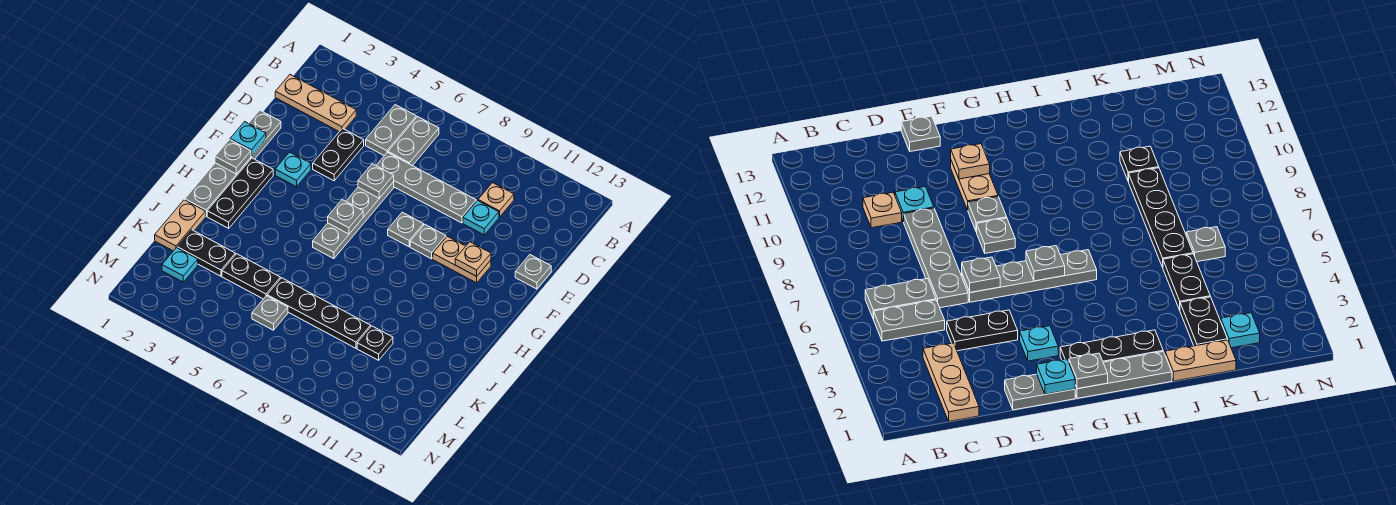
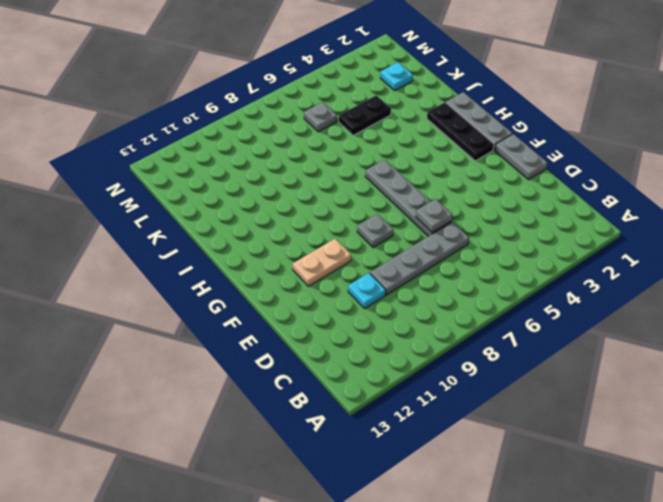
none -> grey plate B5:C5 level 1
none -> grey plate B6:C6 level 1
none -> tan plate C1:C3 level 1

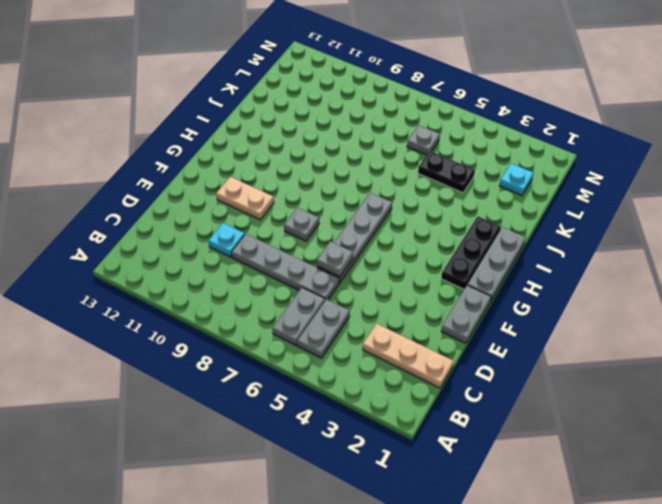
none -> tan plate C10 level 1
none -> black plate D4:E4 level 1
none -> grey plate E13 level 1

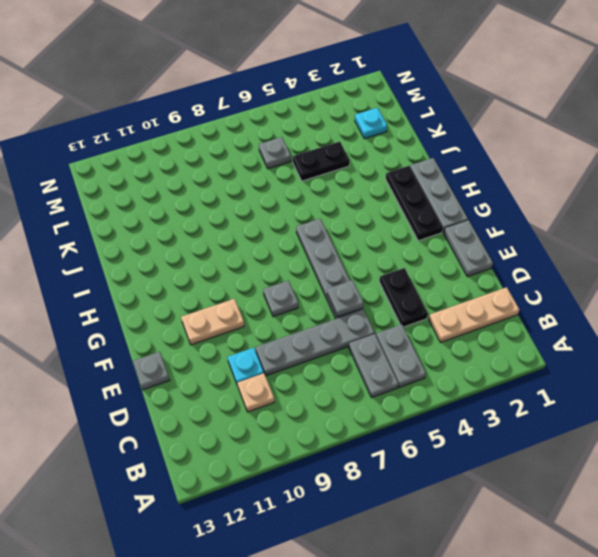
none -> cyan plate F3 level 1
none -> grey plate F9 level 1
none -> tan plate J1:K1 level 1

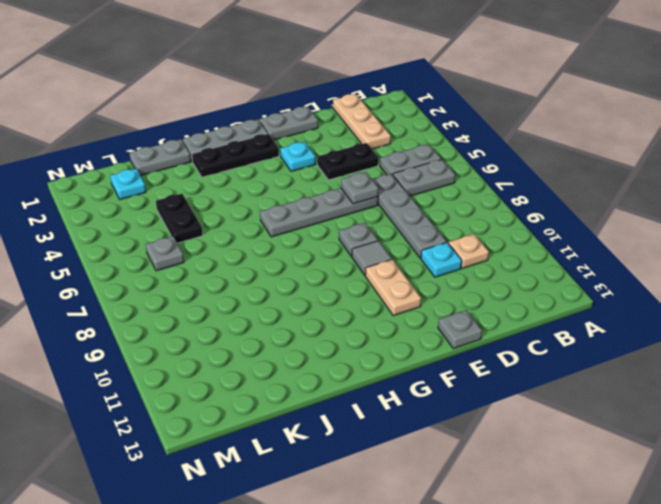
grey tile F9 level 1 -> grey plate F9 level 1
grey plate J1:K1 level 1 -> tan plate J1:K1 level 1
none -> black plate K2:K3 level 1
none -> black plate K6:K9 level 1
none -> black plate K10 level 1

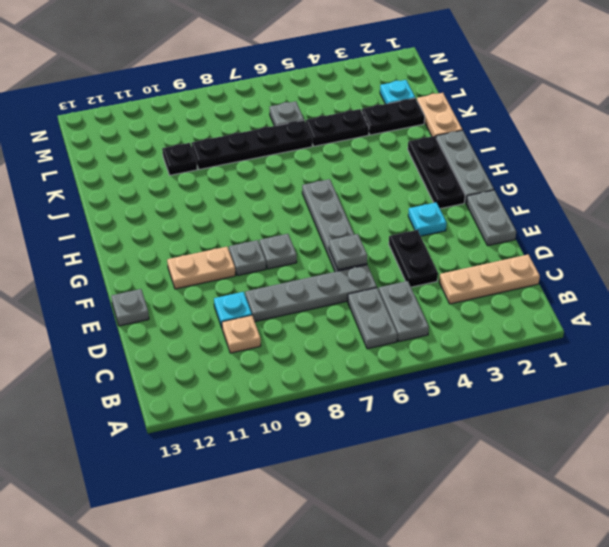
none -> cyan plate F1 level 2
none -> tan plate F11 level 2
none -> grey plate G1 level 2

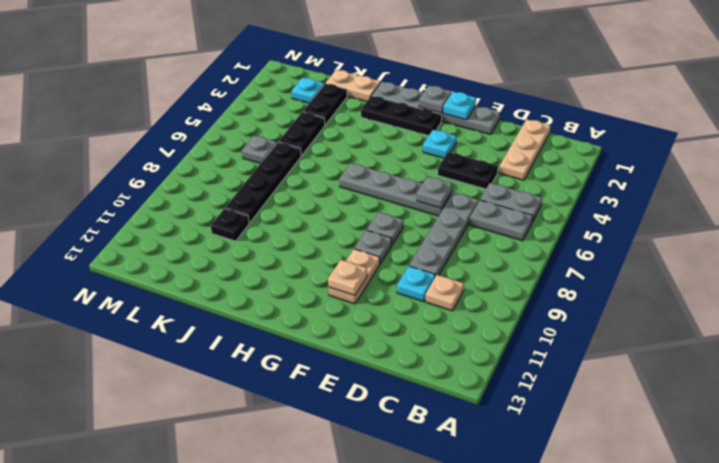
none -> grey plate E13 level 1
none -> grey plate G6 level 2

